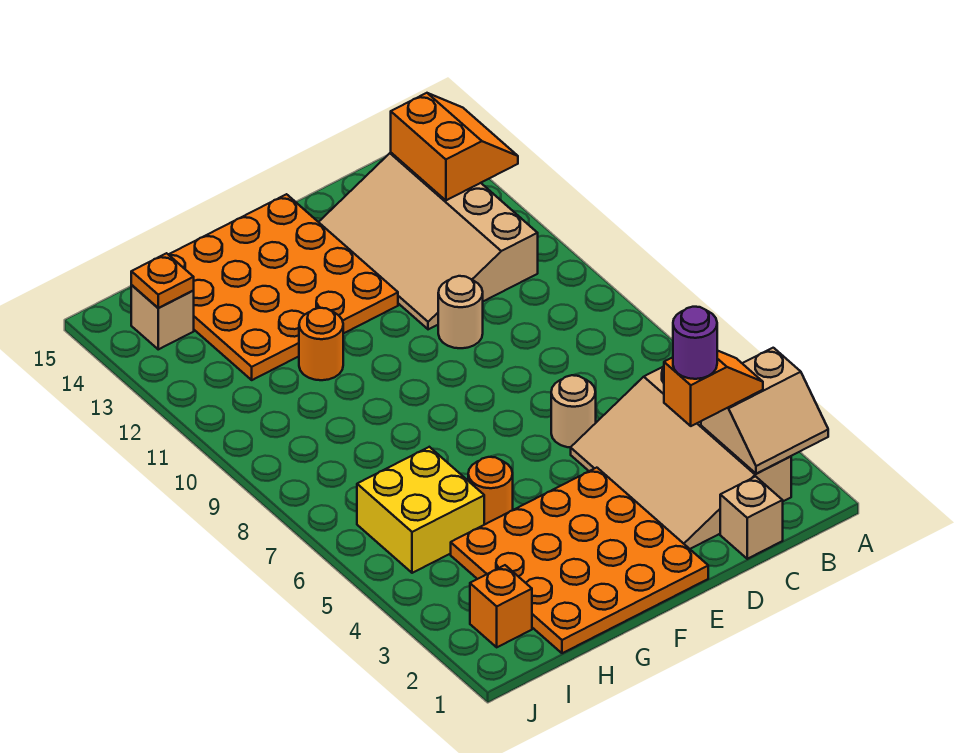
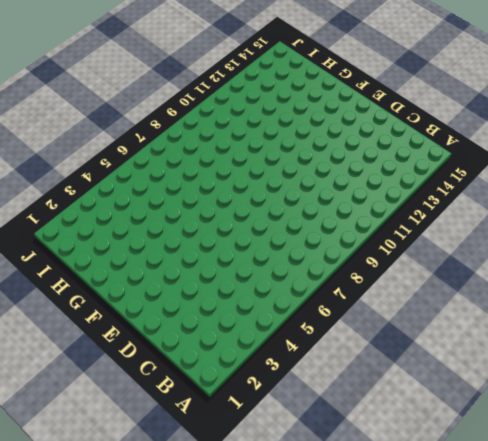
none -> tan slope B2:D5 level 1 top B
none -> tan slope B11:D14 level 1 top B
none -> tan brick C1 level 1

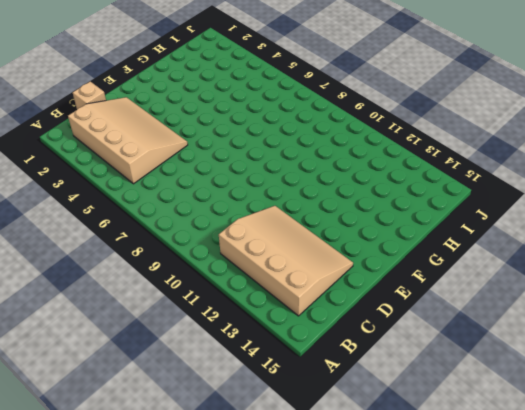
none -> tan round brick D6 level 1
none -> tan round brick D10 level 1
none -> orange plate E1:H4 level 1

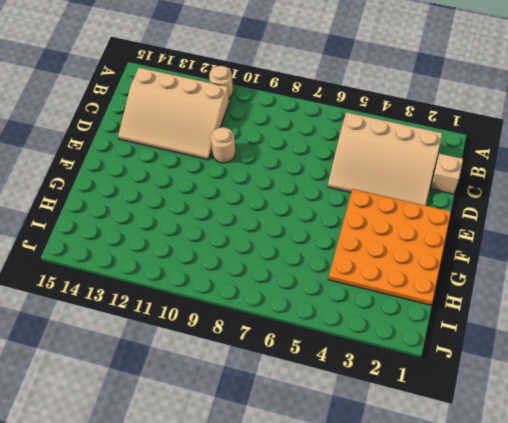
tan round brick A11 level 1 -> tan round brick D6 level 1
none -> orange plate E12:H15 level 1
none -> orange round brick G5 level 1
none -> orange round brick G11 level 1

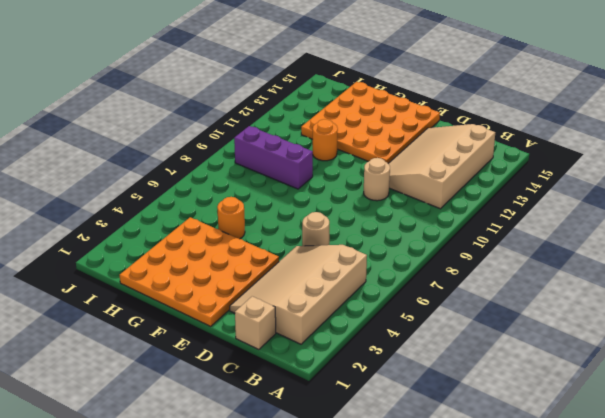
purple brick G9:I9 level 1 -> none
none -> yellow brick H5:I6 level 1
none -> orange brick I2 level 1
none -> tan brick I14 level 1

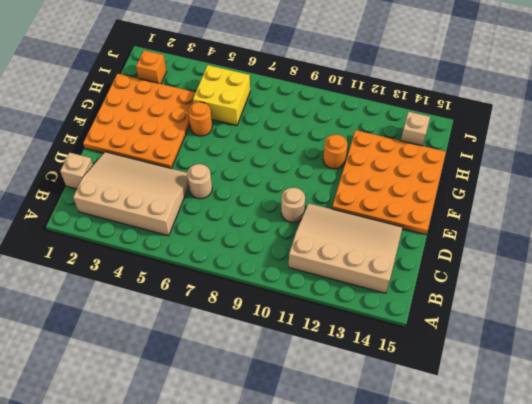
none -> tan slope A2:B3 level 2 top 3
none -> orange slope A13:B14 level 2 top B
none -> orange plate I14 level 2

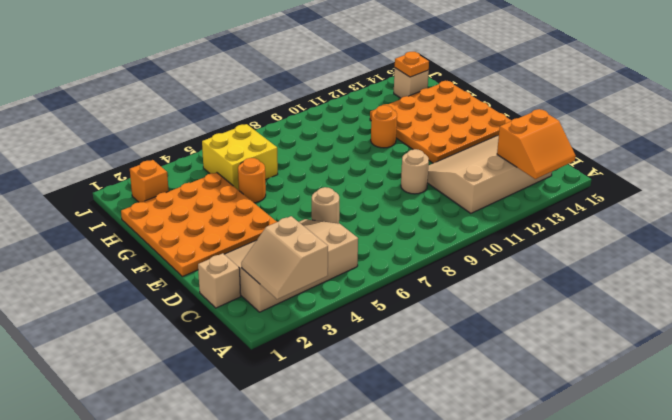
none -> orange slope B3:C3 level 3 top C
none -> purple round brick C3 level 4

